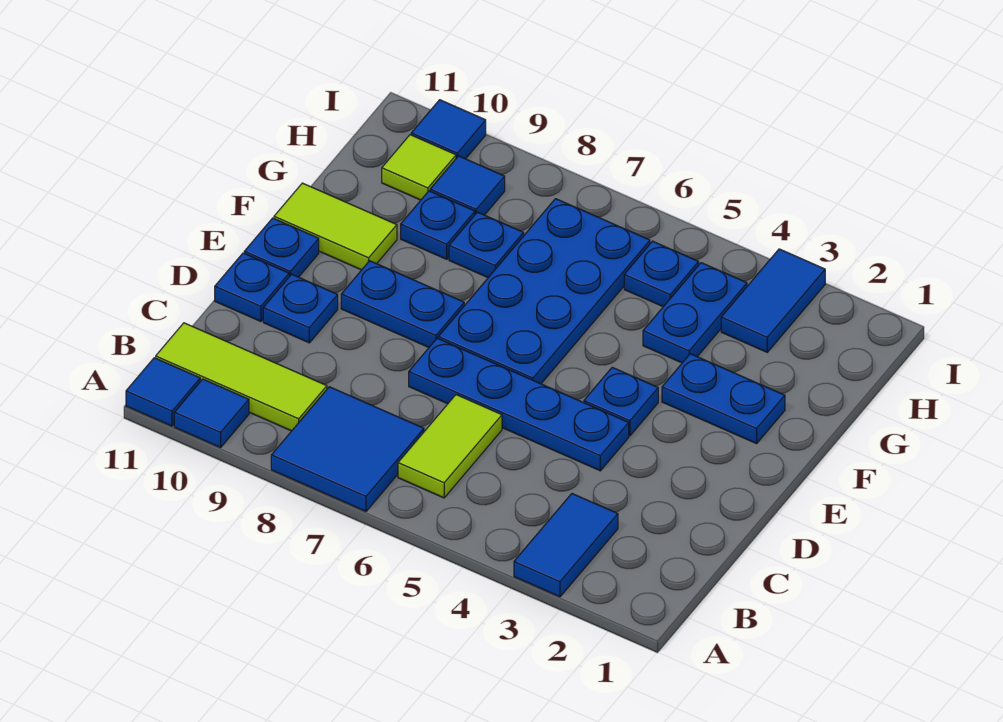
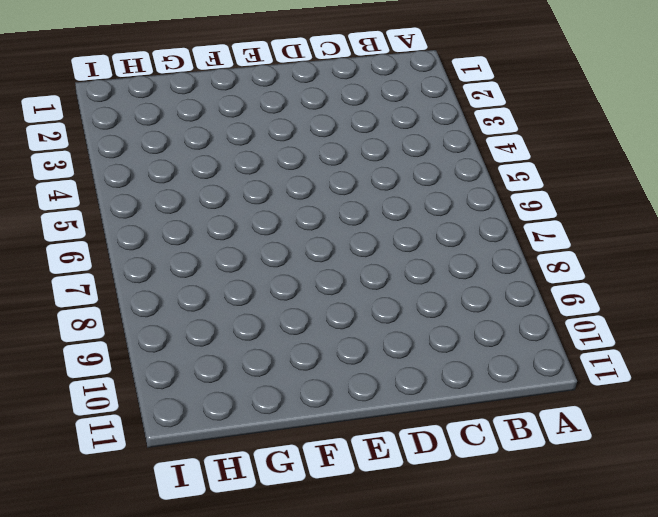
none -> blue tile A3:B3 level 1
none -> blue tile A7:B8 level 1
none -> blue tile A10 level 1

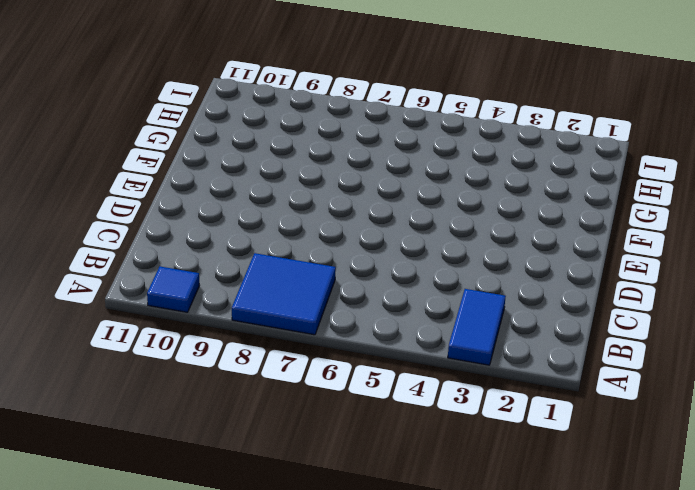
none -> blue tile A11 level 1
none -> lime tile B6:C6 level 1
none -> lime tile B9:B11 level 1

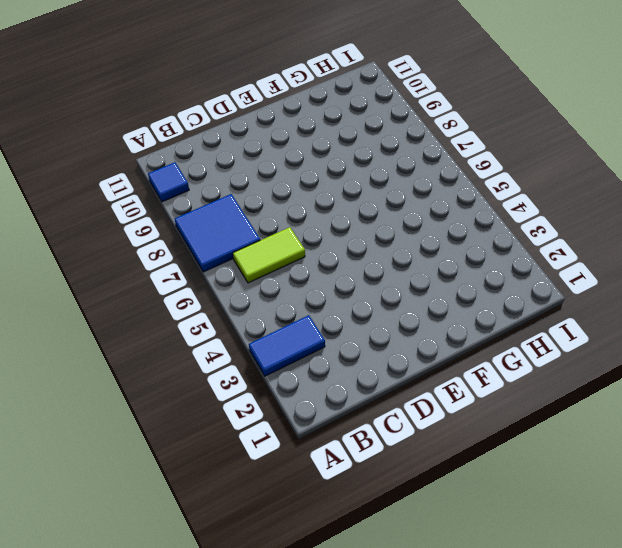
none -> blue tile A11 level 1
none -> lime tile B9:B11 level 1
none -> blue plate D4:D7 level 1

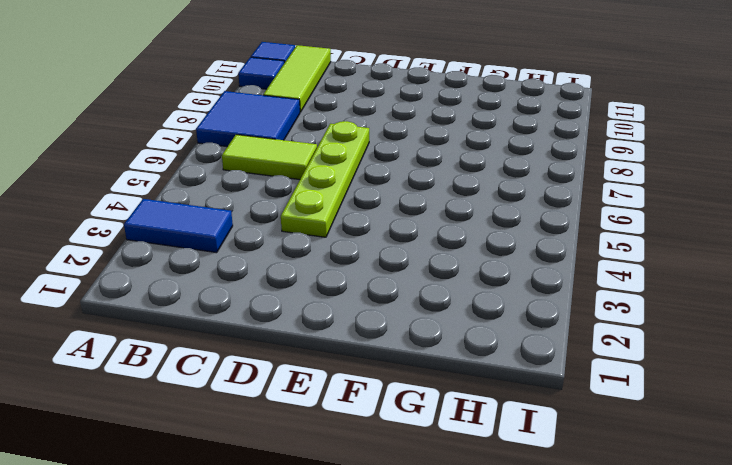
lime plate D4:D7 level 1 -> blue plate D4:D7 level 1
none -> blue plate D10 level 1
none -> blue plate D11 level 1
none -> blue plate E4 level 1

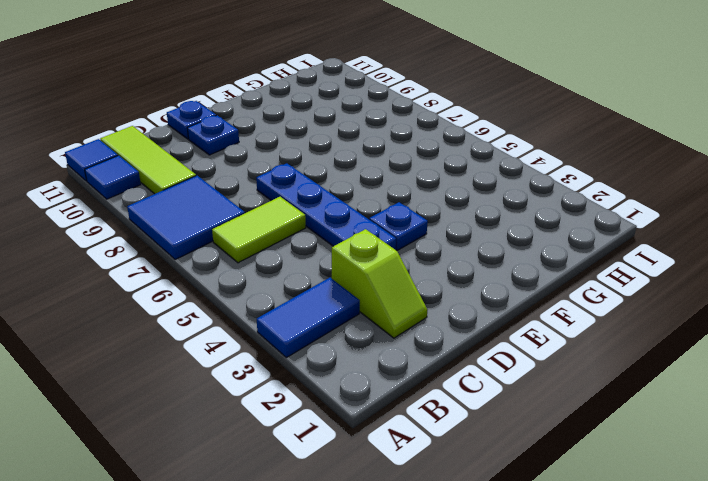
lime slope C2:C3 level 1 top 3 -> none
none -> blue plate E6:H7 level 1
none -> blue plate E8:E9 level 1
none -> blue plate E11 level 1

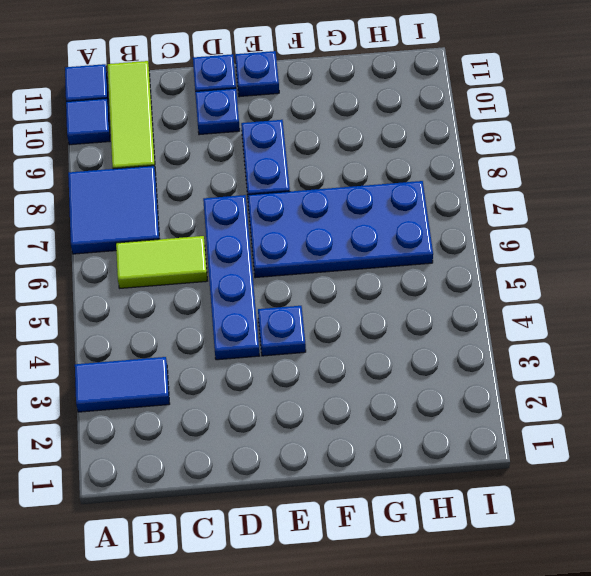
none -> blue plate F2:F3 level 1
none -> lime tile F10:F11 level 1
none -> blue plate G4:H4 level 1

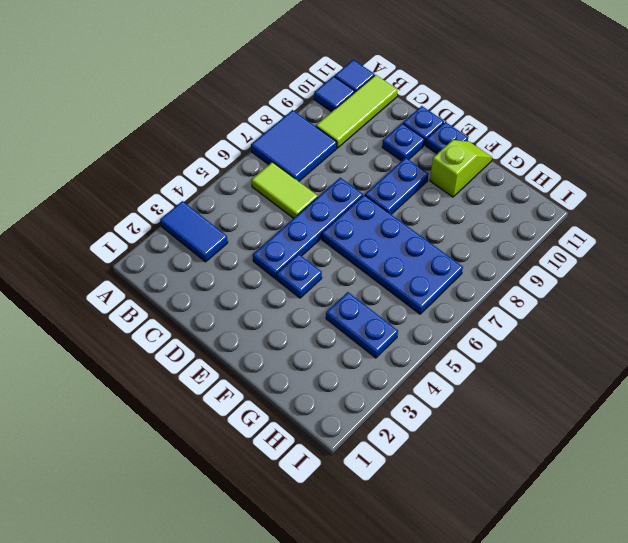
lime slope F10:F11 level 1 top 10 -> lime tile F10:F11 level 1
none -> blue plate F2:F3 level 1
none -> blue plate G8 level 1
none -> blue plate G9 level 1

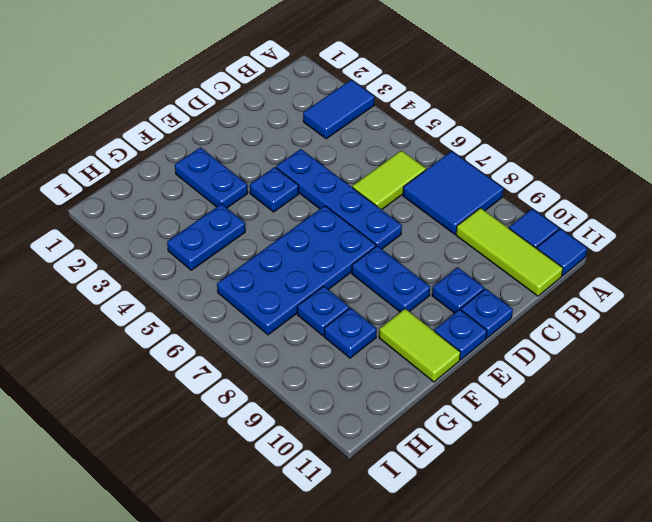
none -> blue tile H3:I3 level 1
none -> blue plate H5 level 1
none -> blue tile H9 level 1

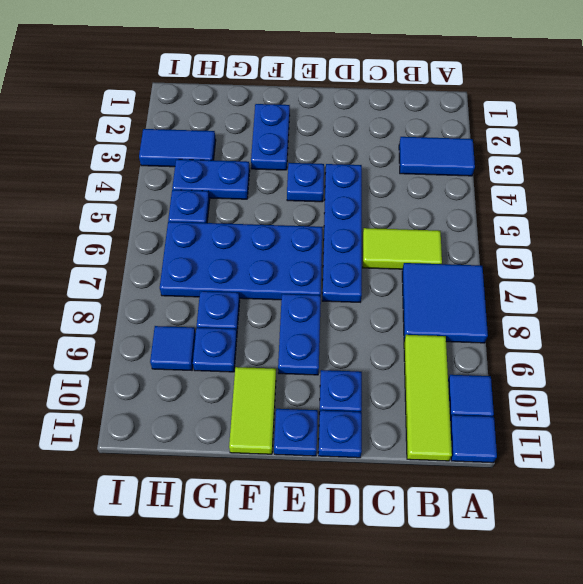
none -> lime tile H10 level 1
none -> blue tile I10 level 1

